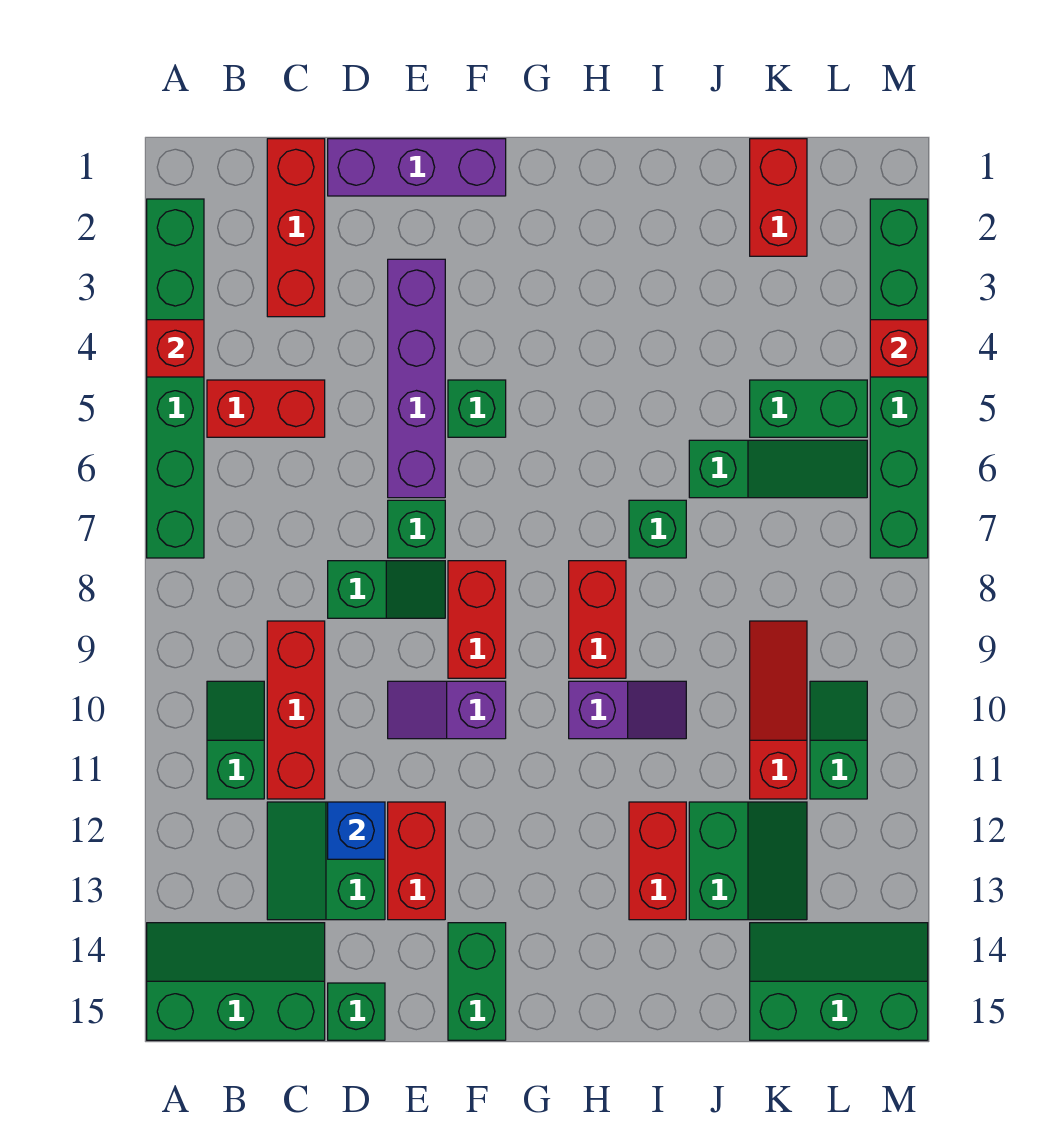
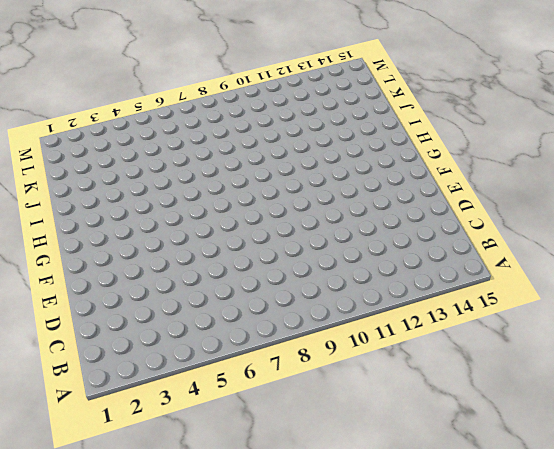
none -> green brick A2:A7 level 1
none -> green slope A14:C15 level 1 top 15
none -> red brick B5:C5 level 1
none -> green slope B10:B11 level 1 top 11

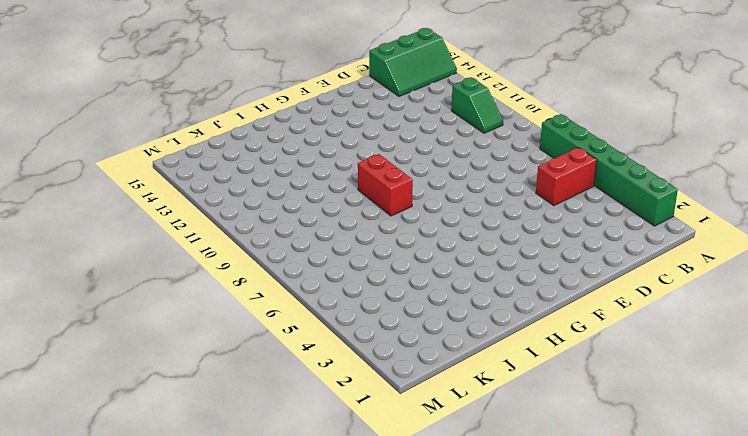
none -> red brick C1:C3 level 1
none -> red brick C9:C11 level 1
none -> green slope C12:D13 level 1 top D
none -> purple brick D1:F1 level 1

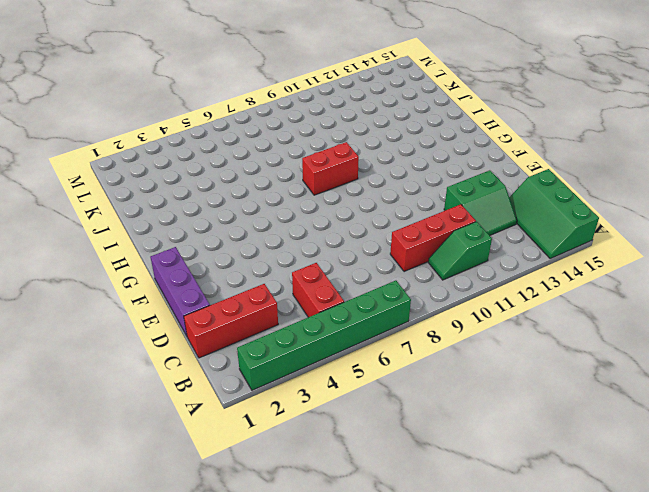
none -> green slope D8:E8 level 1 top D
none -> green brick D15 level 1
none -> purple brick E3:E6 level 1
none -> green brick E7 level 1

